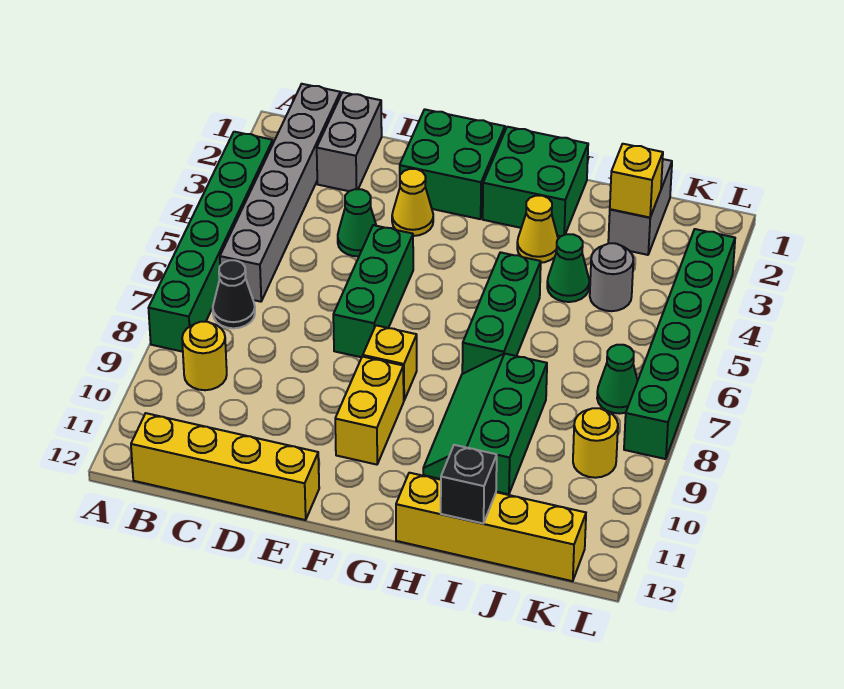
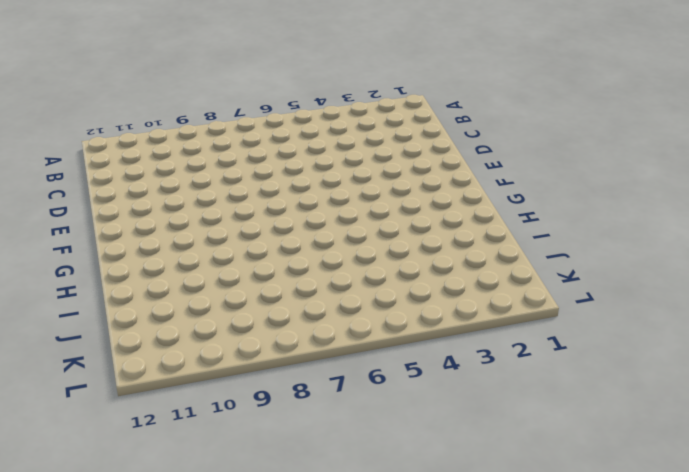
none -> green brick A3:A8 level 1
none -> grey brick B1:B6 level 1
none -> black cone B7 level 1

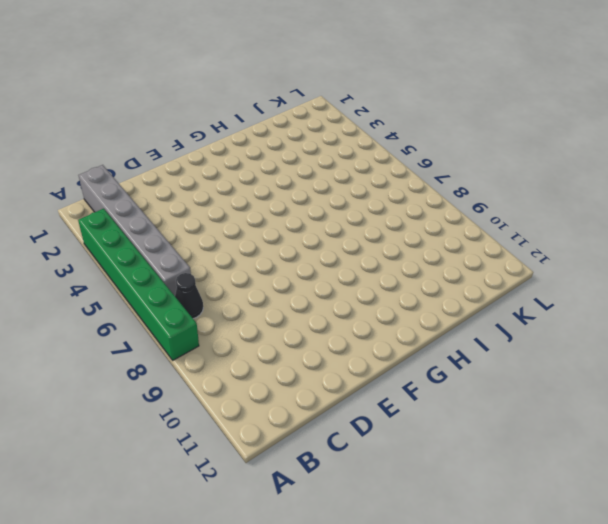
none -> yellow round brick B9 level 1
none -> yellow brick B12:E12 level 1
none -> grey brick C1:C2 level 1

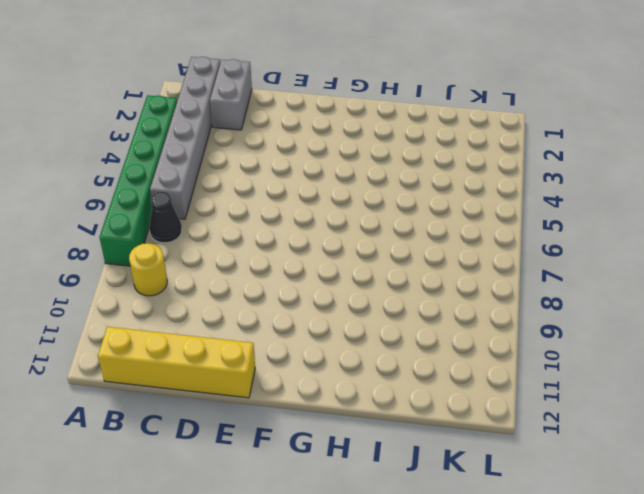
none -> green cone D4 level 1
none -> green brick E1:F2 level 1
none -> yellow cone E3 level 1

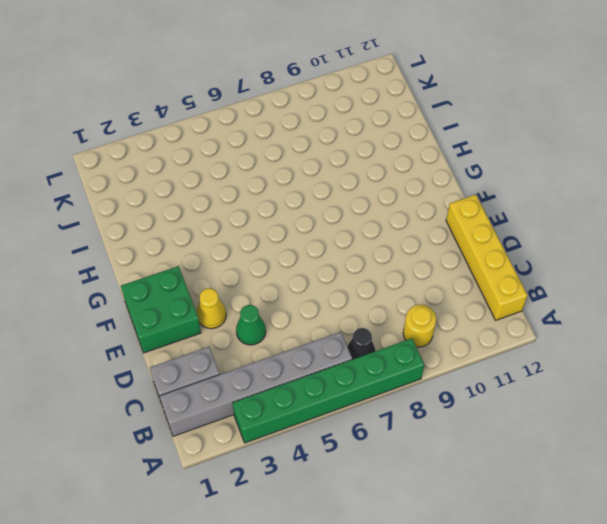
none -> green brick E5:E7 level 1
none -> yellow brick F8 level 1
none -> yellow brick F9:F10 level 1

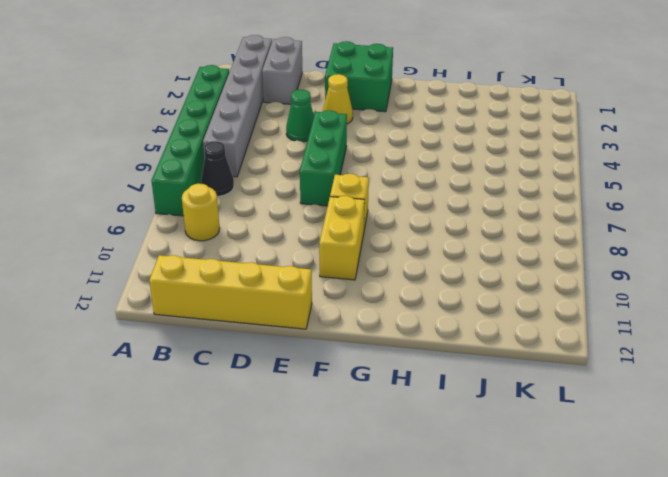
none -> green brick G1:H2 level 1
none -> yellow cone H3 level 1
none -> green brick H5:H7 level 1

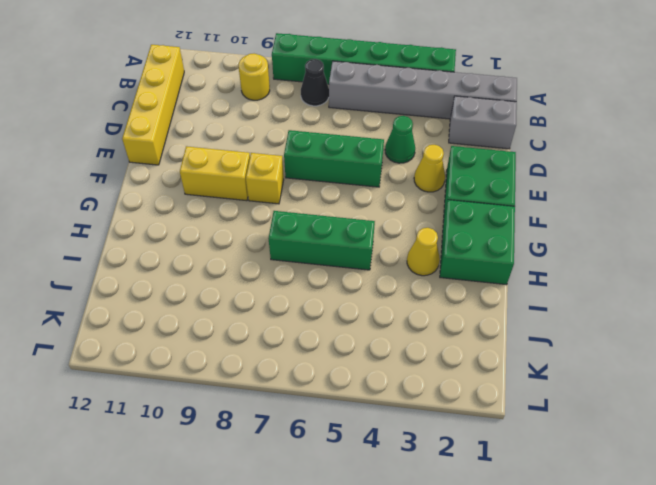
none -> green slope H8:I10 level 1 top I
none -> yellow brick H12:K12 level 1
none -> green cone I4 level 1

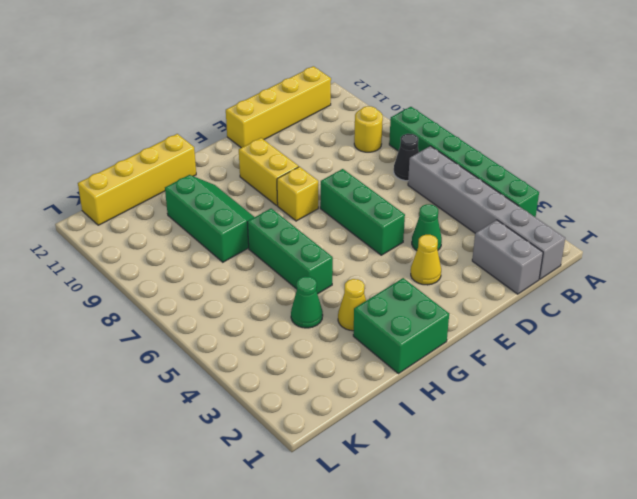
none -> green brick E1:F2 level 1
none -> grey brick J1:J2 level 1
none -> grey round brick J4 level 1

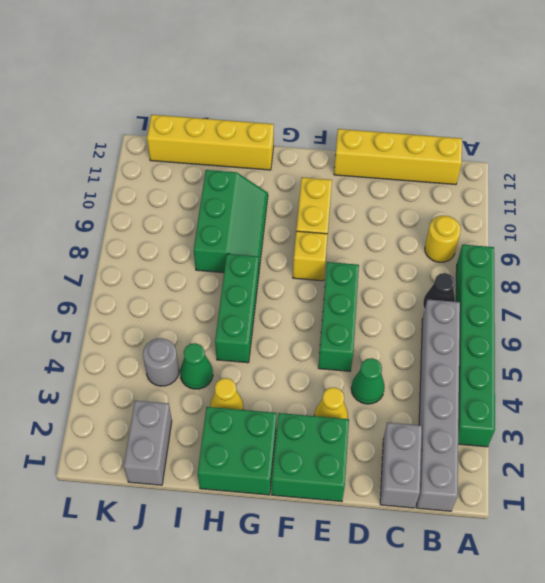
none -> green cone K7 level 1
none -> yellow round brick K9 level 1
none -> green brick L3:L8 level 1

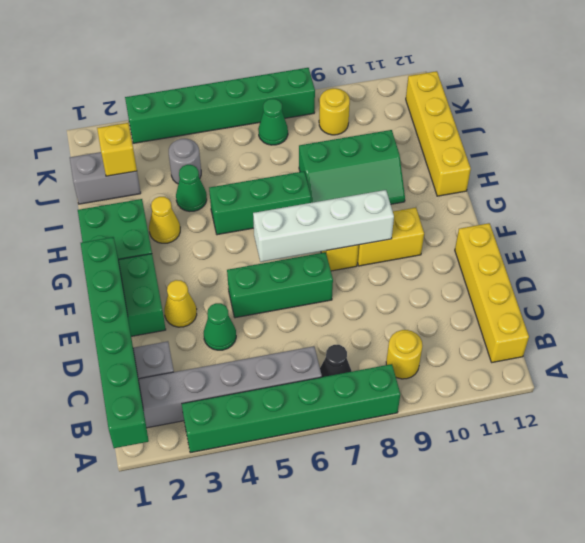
green brick A1:F1 level 2 -> none
white brick F6:F9 level 2 -> none
none -> black brick I12 level 2

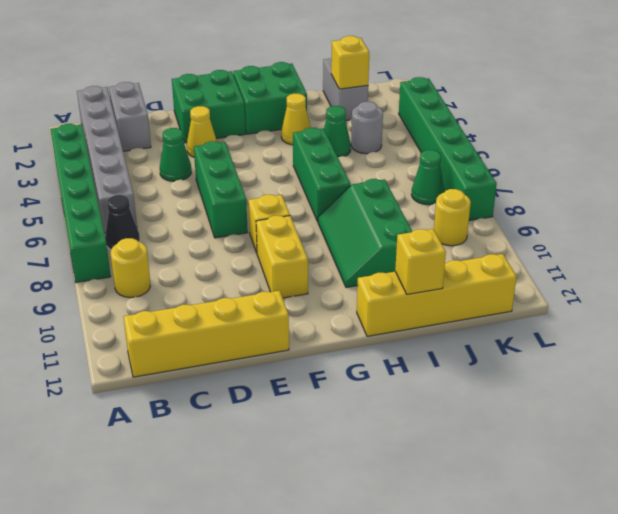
yellow brick I12 level 2 -> black brick I12 level 2

